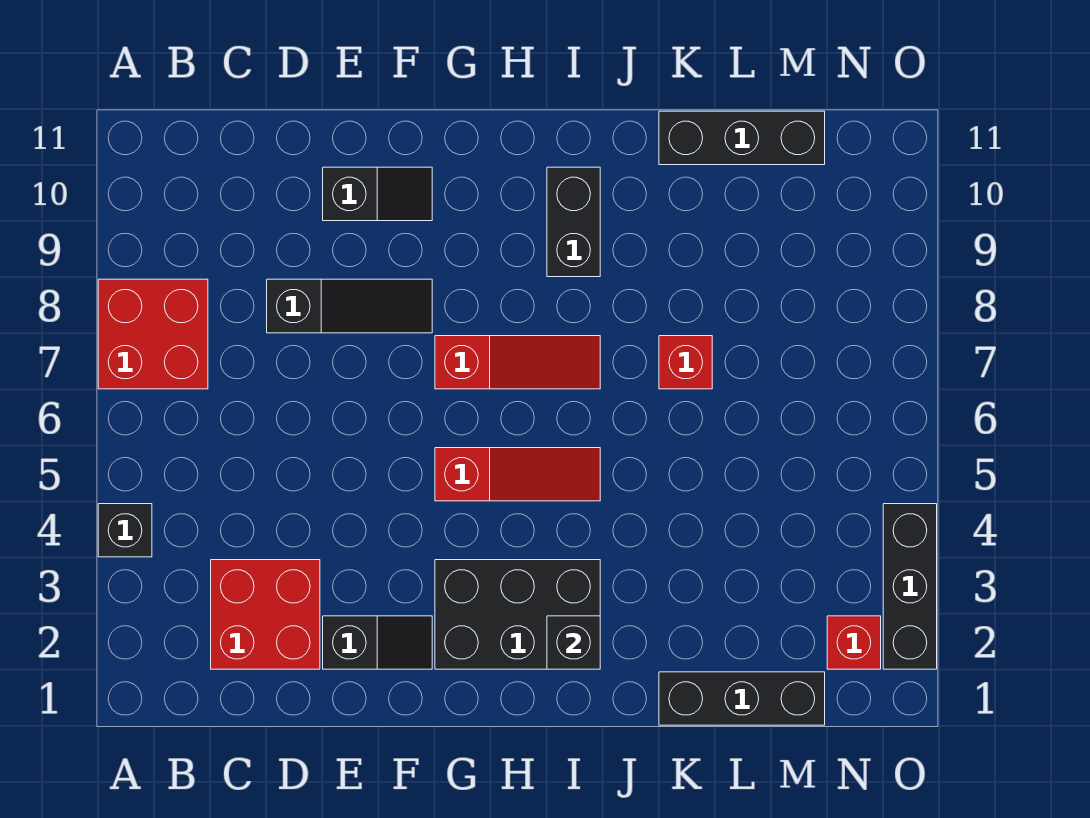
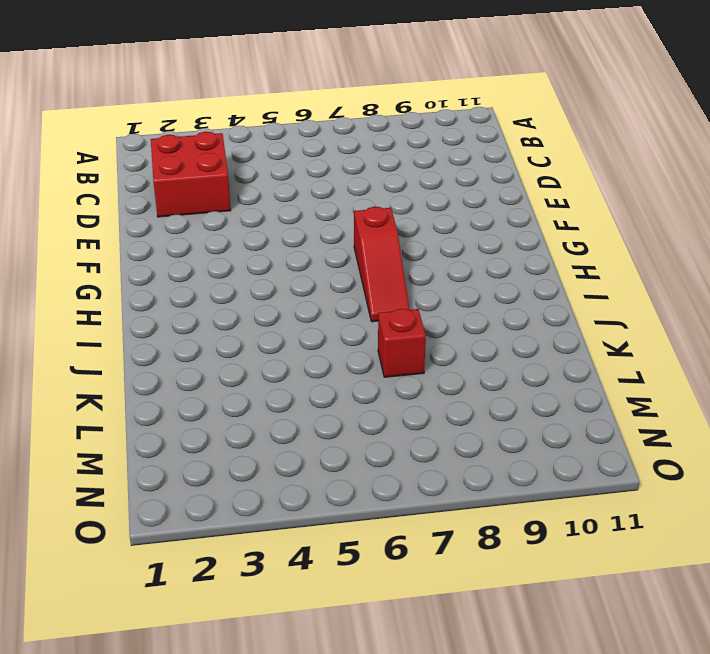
none -> black brick A4 level 1
none -> red brick A7:B8 level 1
none -> black slope D8:F8 level 1 top D

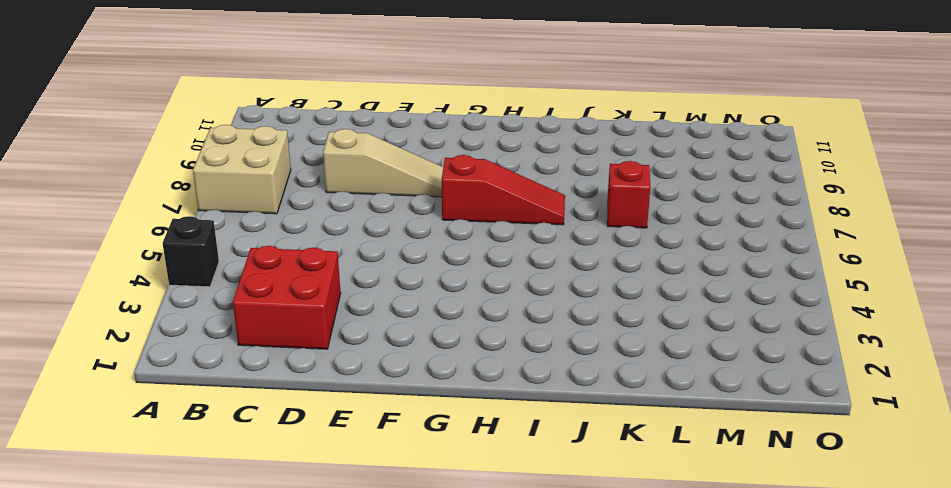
tan brick A7:B8 level 1 -> red brick A7:B8 level 1
tan slope D8:F8 level 1 top D -> black slope D8:F8 level 1 top D
none -> black slope E2:F2 level 1 top E
none -> black slope E10:F10 level 1 top E
none -> black brick G2:I3 level 1

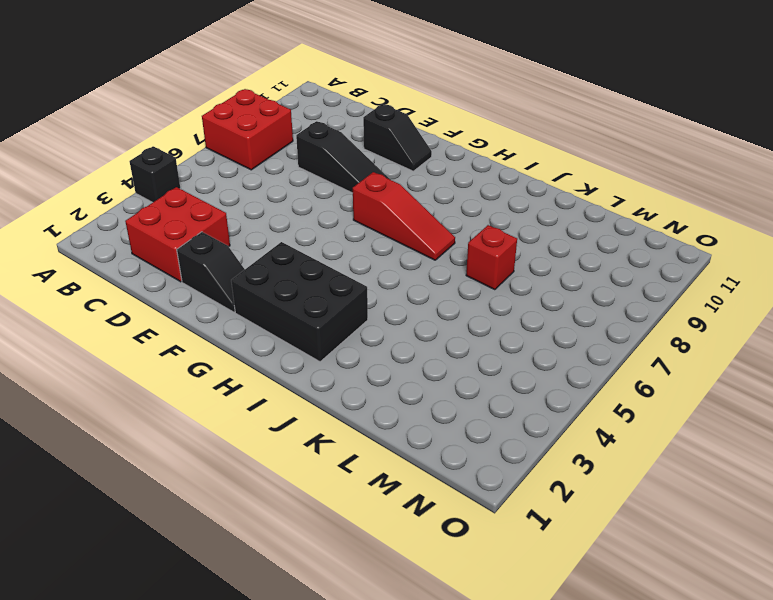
none -> red slope G5:I5 level 1 top G
none -> black brick I9:I10 level 1
none -> black brick K1:M1 level 1

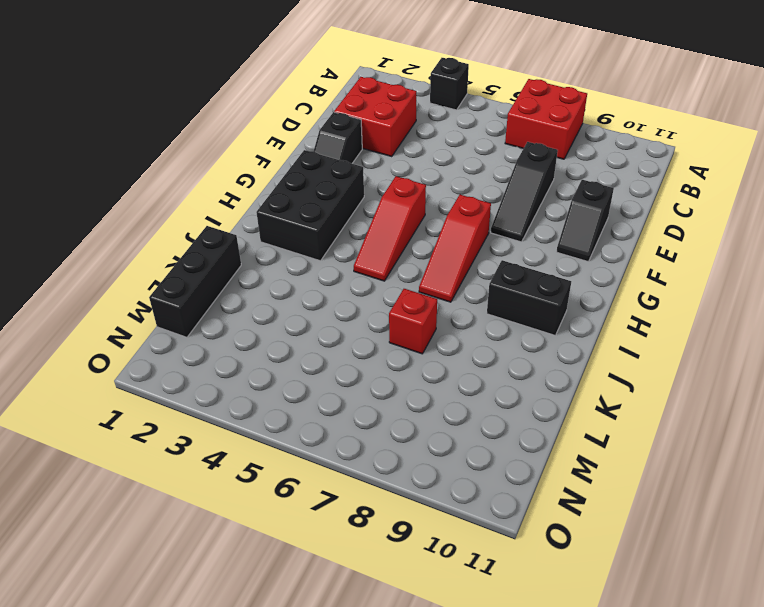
none -> black brick K11:M11 level 1
none -> red brick N2 level 1
none -> black brick O2:O4 level 1

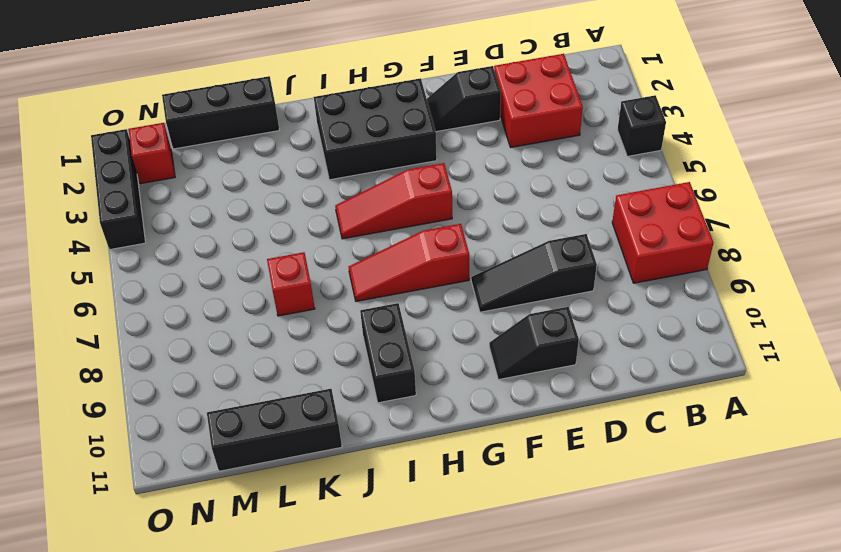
none -> black brick I2 level 2

